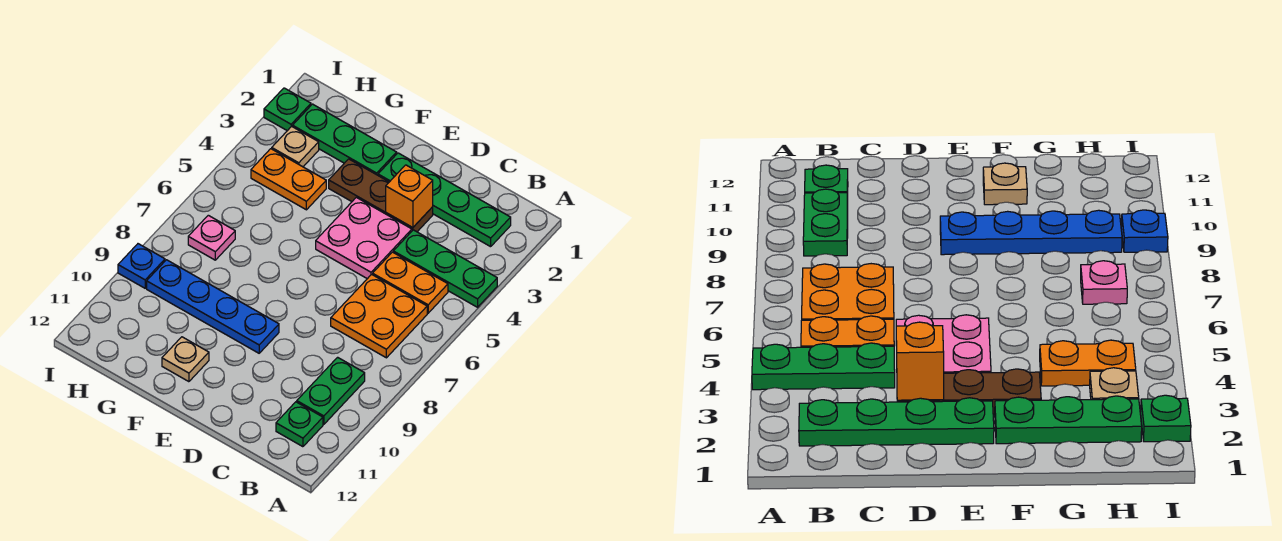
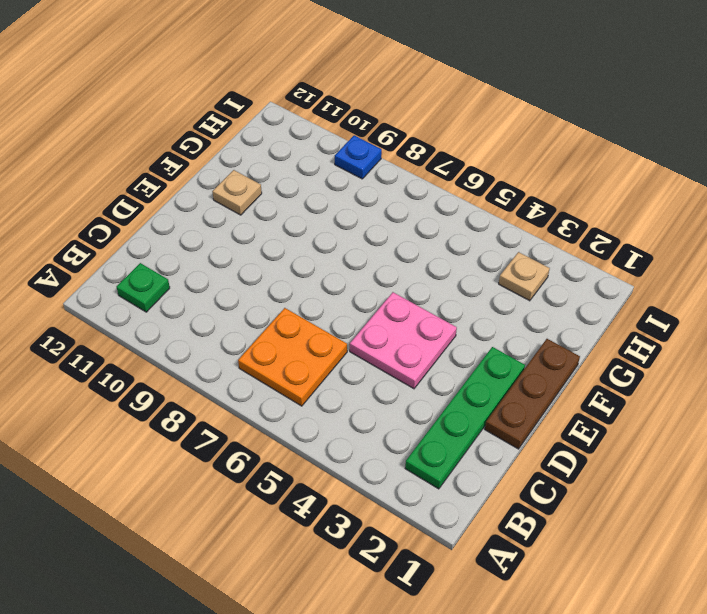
brown plate D1:F1 level 1 -> brown plate D3:F3 level 1
none -> green plate A4:C4 level 1
none -> orange plate B5:C5 level 1
none -> green plate B9:B10 level 1

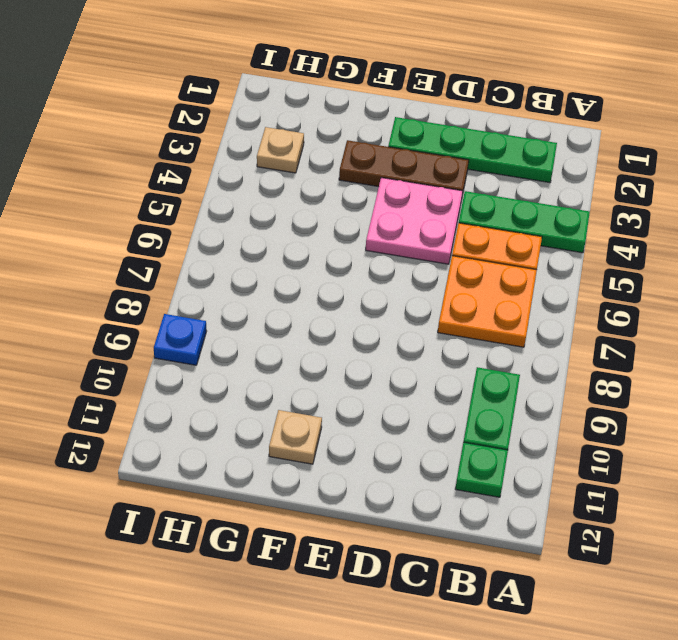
none -> blue plate E9:H9 level 1
none -> green plate F2:H2 level 1
none -> orange plate G4:H4 level 1

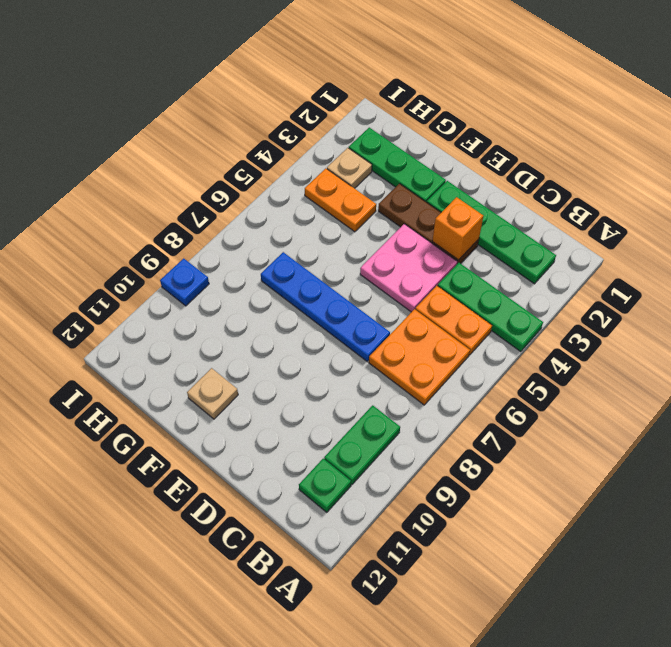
blue plate D7:G7 level 1 -> blue plate E9:H9 level 1
none -> pink plate H7 level 1
none -> green plate I2 level 1

